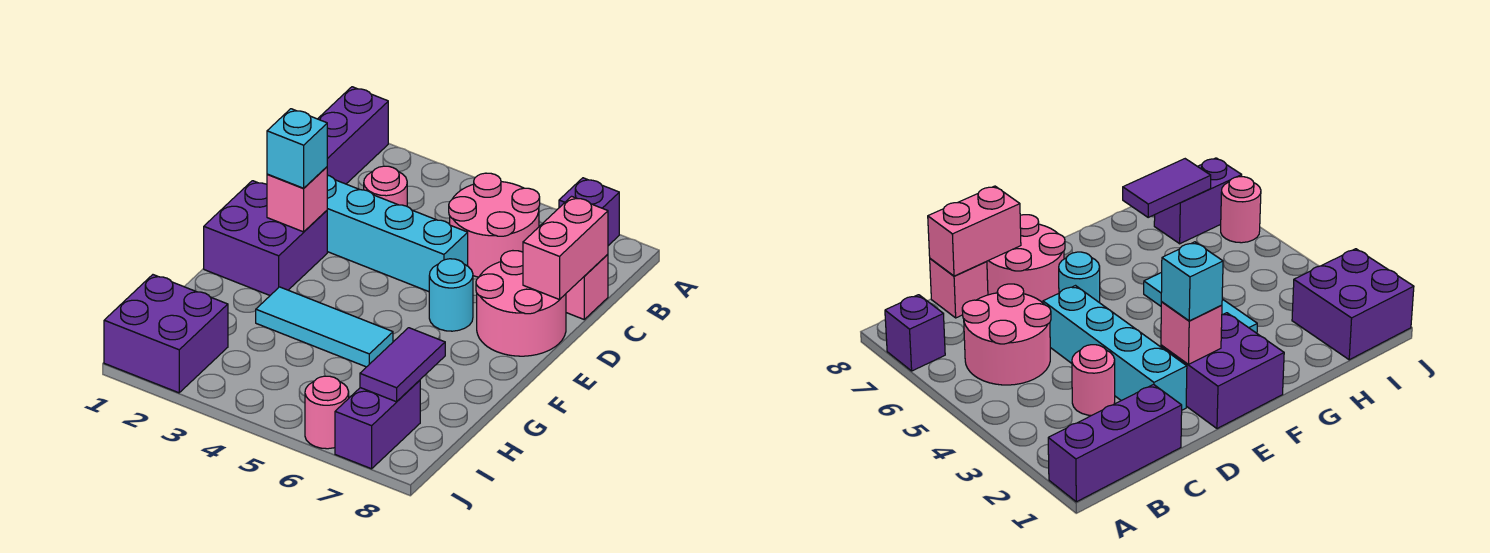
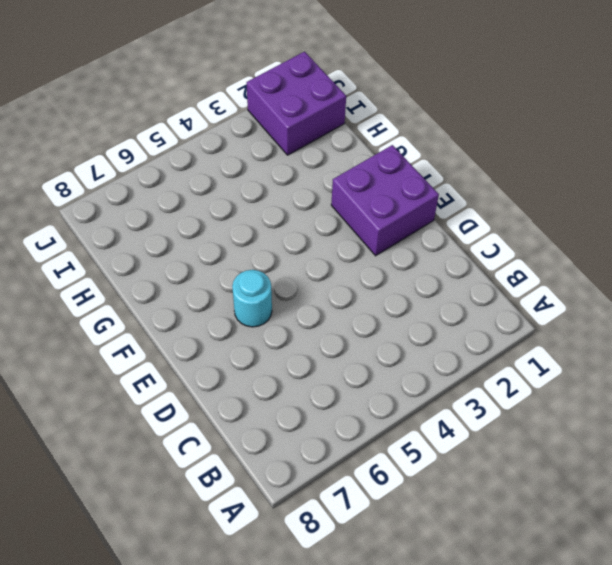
none -> purple brick A1:C1 level 1
none -> purple brick A7 level 1
none -> pink round brick B5:C6 level 1

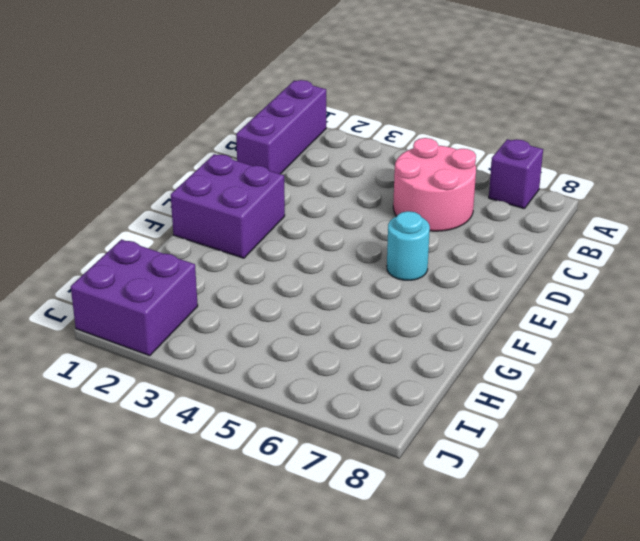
none -> pink round brick C3 level 1
none -> pink brick C8 level 1
none -> cyan brick D2:D5 level 1

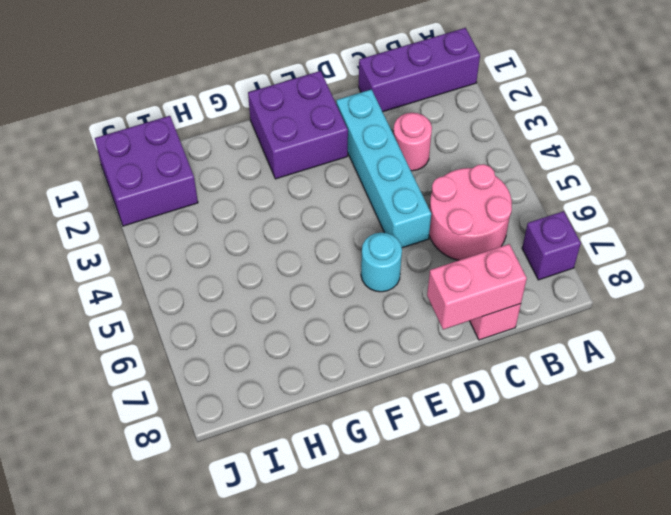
none -> pink round brick D7:E8 level 1
none -> cyan tile G3:G5 level 1
none -> purple brick I7:J7 level 1

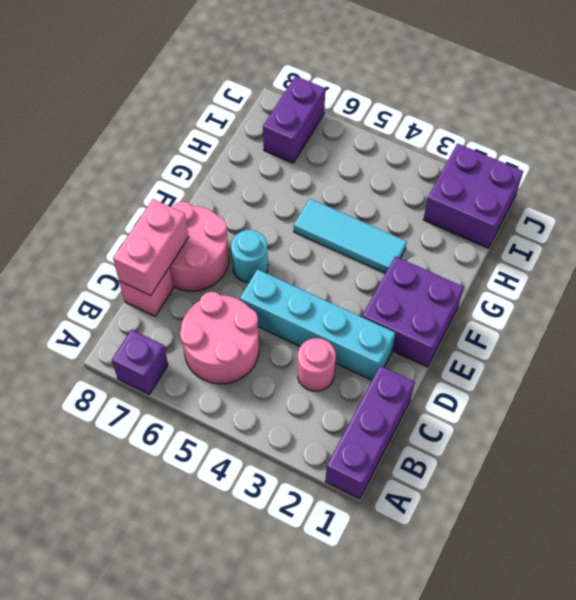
none -> pink round brick J6 level 1
none -> pink brick E2 level 2
none -> purple tile H7:I7 level 2

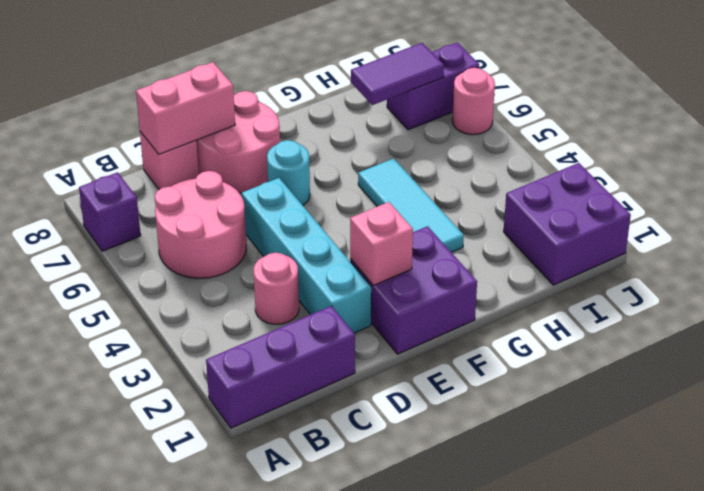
none -> cyan brick E2 level 3

